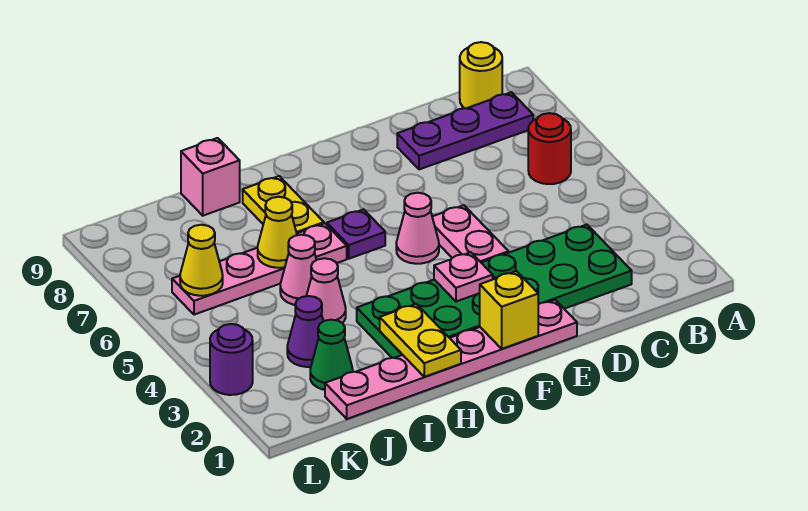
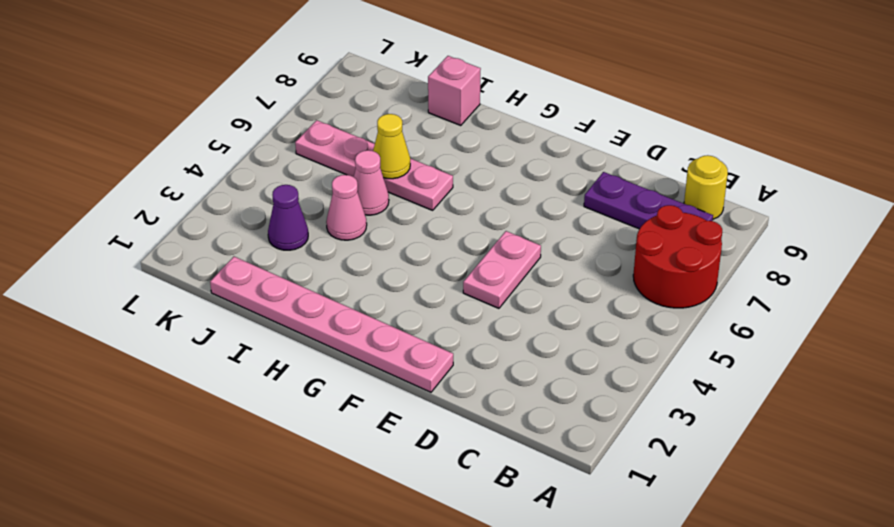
red round brick A6:B7 level 1 -> red round brick B6 level 1
none -> green plate C2:H3 level 1
none -> pink cone F5 level 1
none -> purple plate G6 level 1

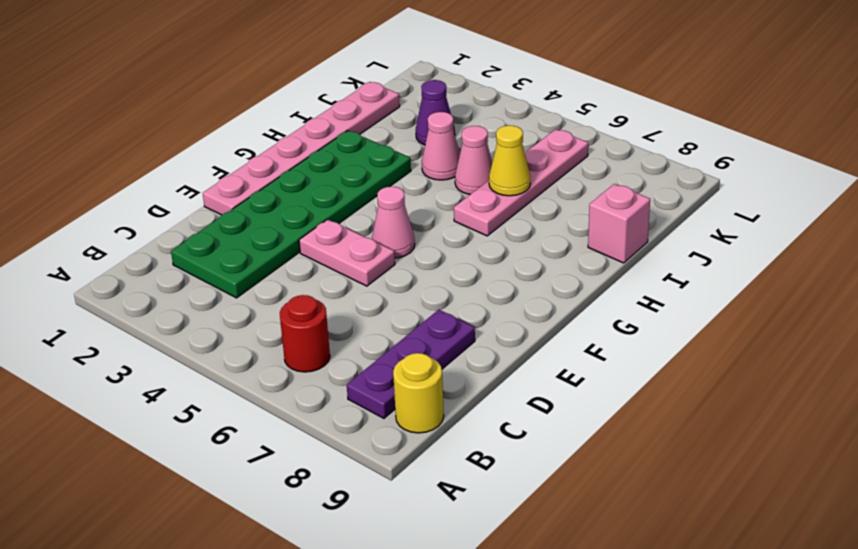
none -> purple plate G6 level 1
none -> yellow plate H7:H8 level 1
none -> green cone J2 level 1

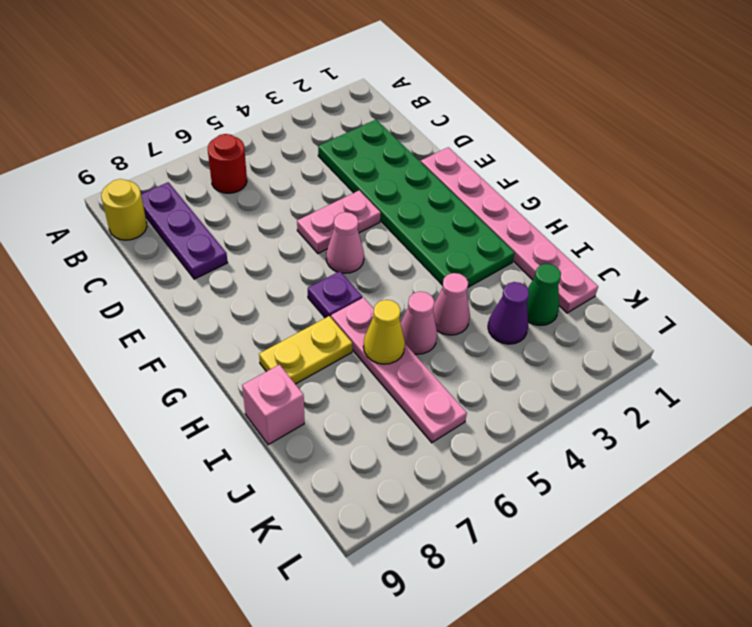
none -> purple round brick L3 level 1
none -> yellow brick F1 level 2
none -> pink plate F3 level 2

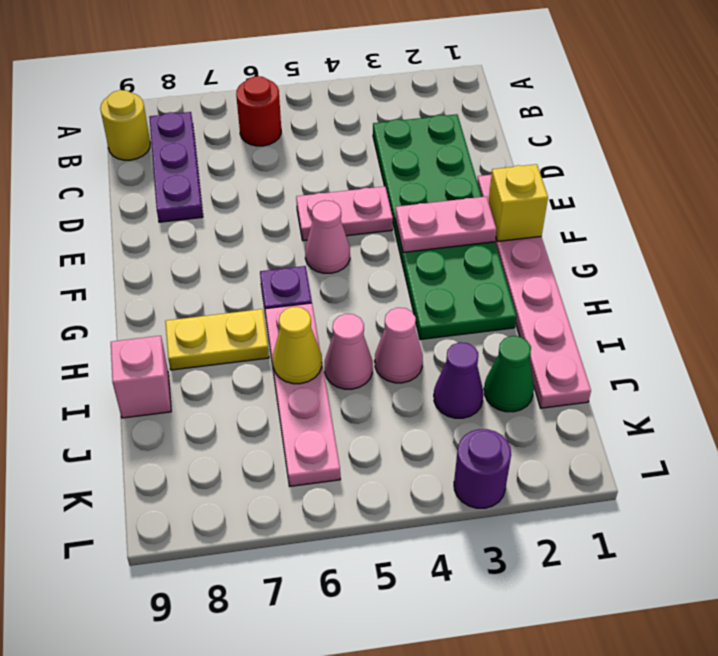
pink plate F2:F3 level 2 -> pink plate F3 level 2
none -> yellow plate H1:H2 level 2
none -> yellow cone K6 level 2

